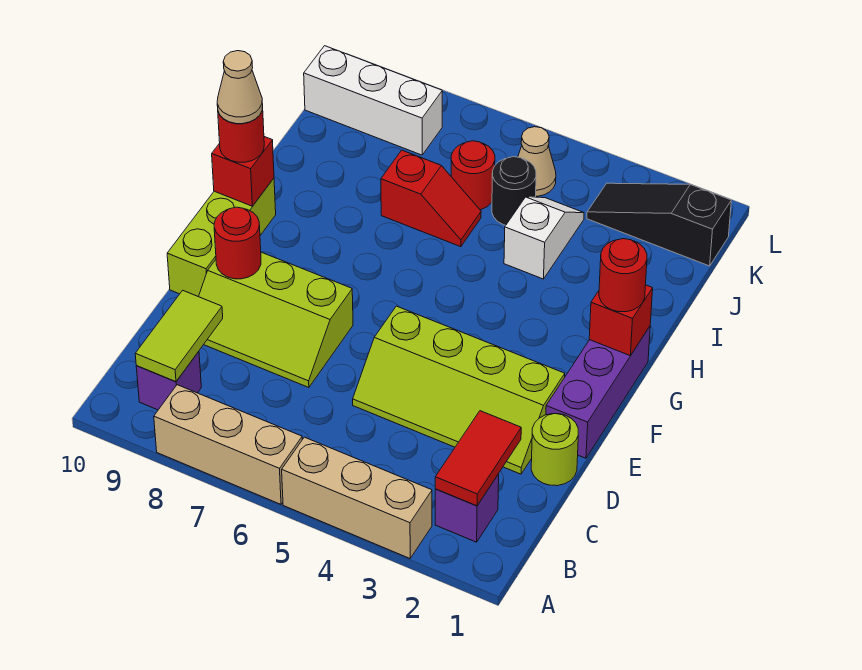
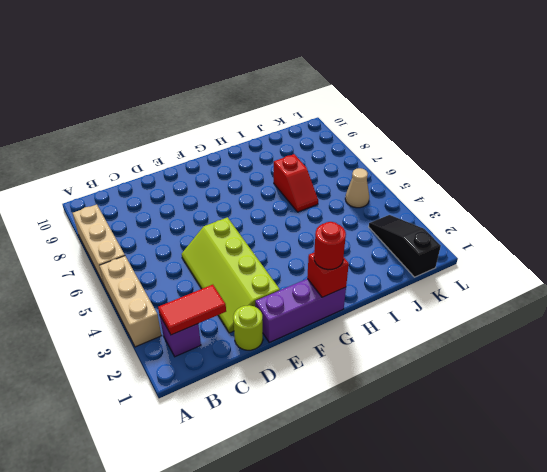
none -> purple brick B9 level 1
none -> lime slope D7:E9 level 1 top E
none -> lime brick E10:G10 level 1

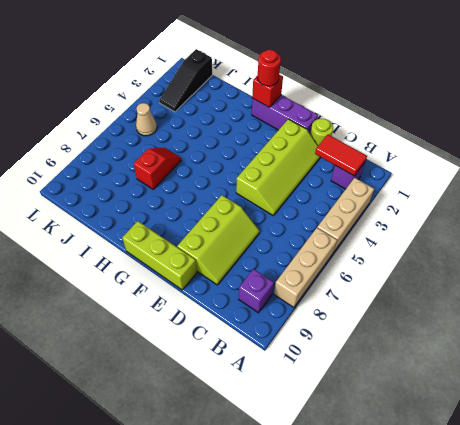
none -> white slope I4:J4 level 1 top I
none -> black round brick J5 level 1
none -> red round brick J6 level 1

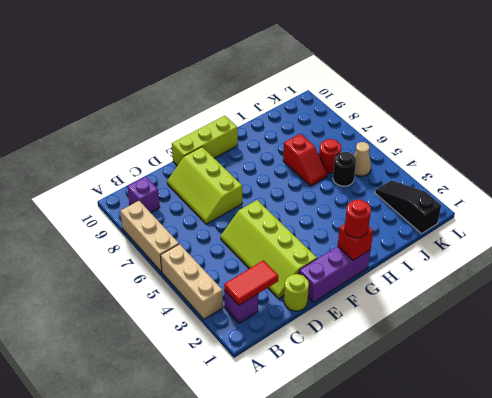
none -> white slope I4:J4 level 1 top I
none -> white brick K8:K10 level 1
none -> lime tile B9:C9 level 2

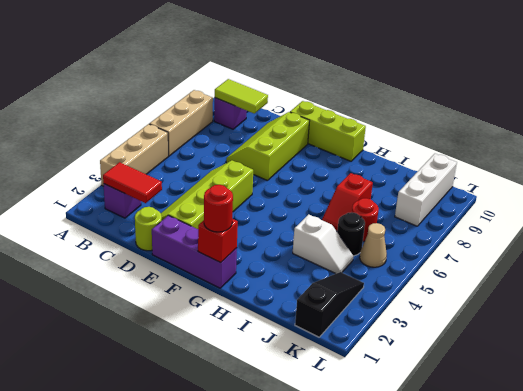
none -> red round brick E9 level 2
none -> red brick G10 level 2
none -> red round brick G10 level 3

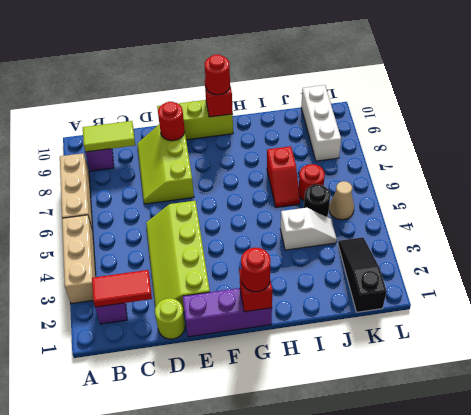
none -> tan cone G10 level 4

